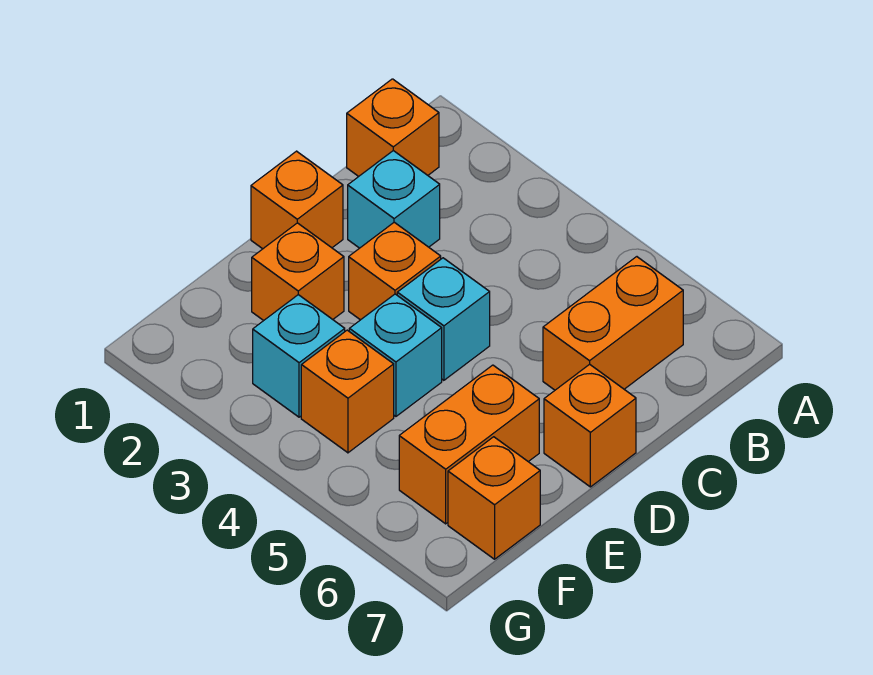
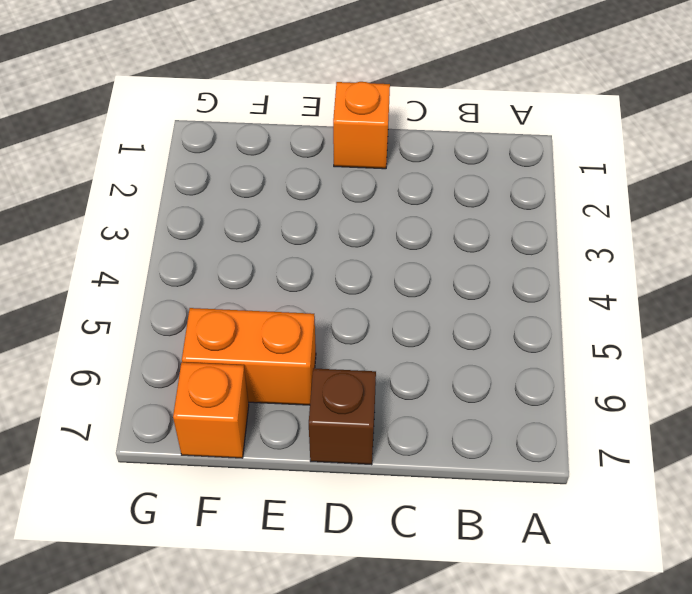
brown brick D7 level 1 -> orange brick D7 level 1
none -> orange brick B1 level 1
none -> orange brick B6:C6 level 1
none -> cyan brick C2 level 1

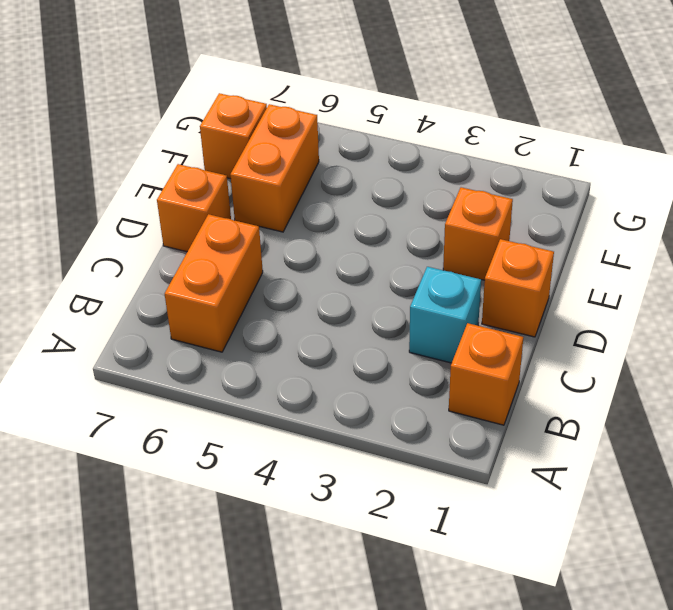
none -> orange brick D3 level 1
none -> cyan brick D4 level 1
none -> cyan brick E4 level 1

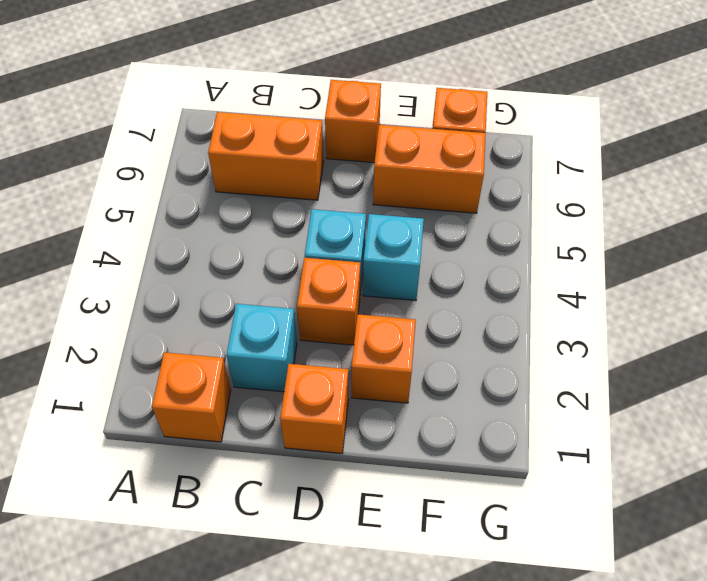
none -> cyan brick F3 level 1
none -> orange brick F4 level 1

